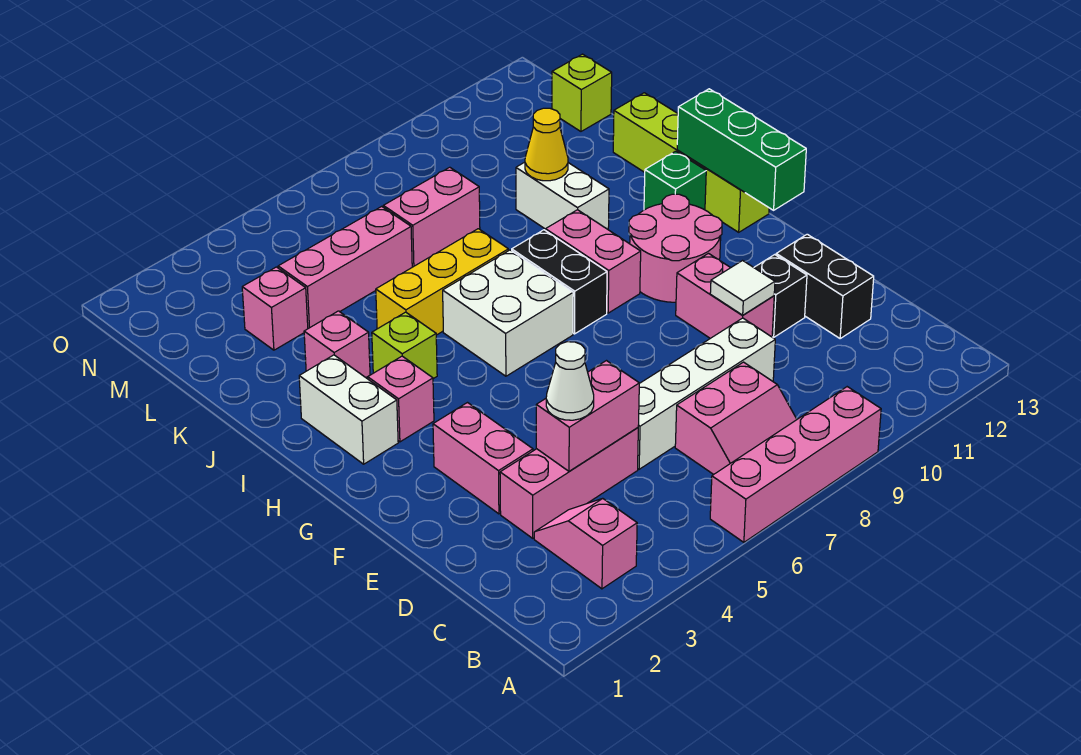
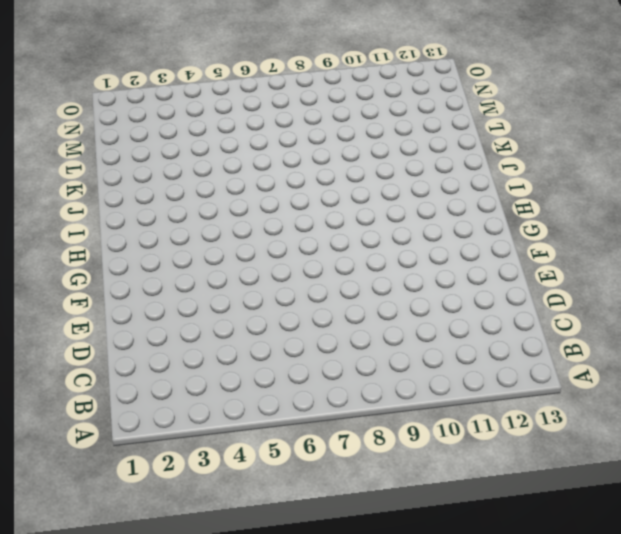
none -> pink brick A6:A9 level 1
none -> pink slope B3:C3 level 1 top B
none -> pink slope B7:C8 level 1 top C
none -> pink brick D3:D5 level 1

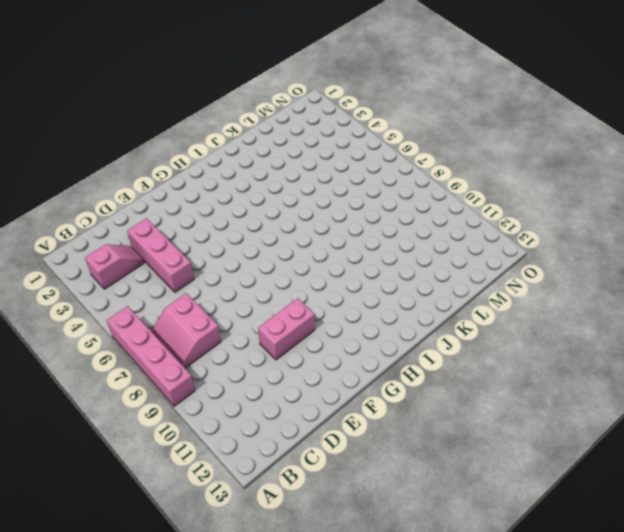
none -> white brick D6:D9 level 1
none -> black brick D12:E12 level 1
none -> pink brick E3:F3 level 1
none -> black brick E11 level 1

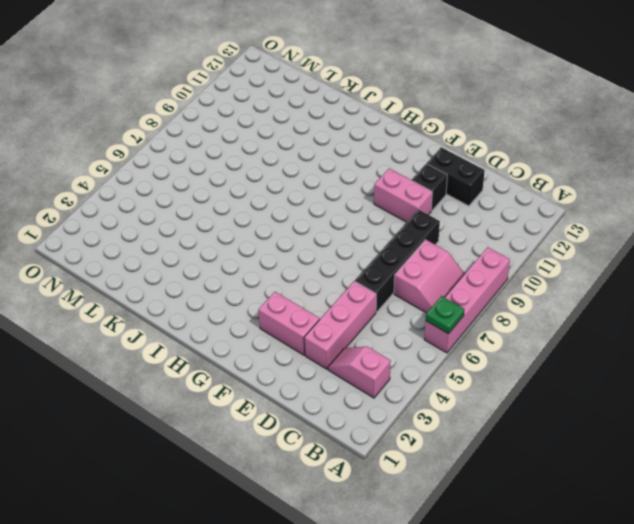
green plate A6 level 2 -> none
black brick D6:D9 level 1 -> white brick D6:D9 level 1
none -> pink round brick G10:H11 level 1
none -> white brick H2:I2 level 1
none -> pink brick H3 level 1
none -> white brick H6:I7 level 1

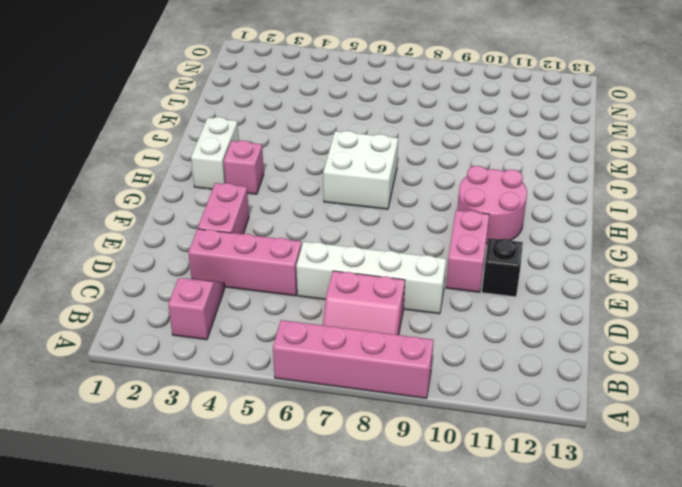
none -> black brick D12:E12 level 1
none -> black brick H8:I8 level 1
none -> pink brick H9:I9 level 1
none -> lime brick H13:K13 level 1

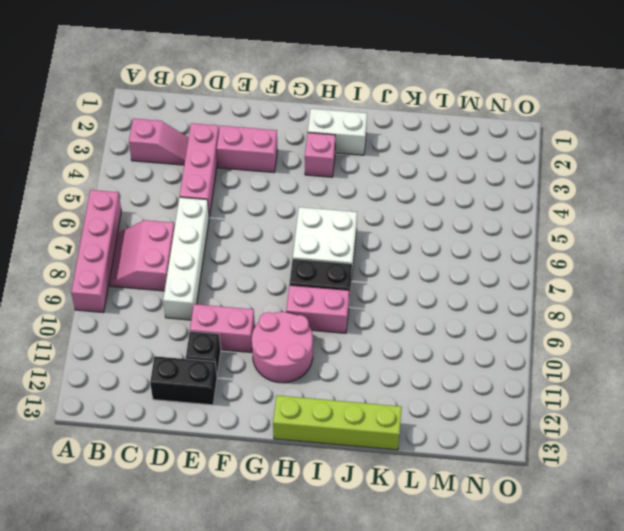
none -> lime brick I4 level 1
none -> green brick I12 level 1
none -> pink brick J3 level 1
none -> yellow brick J5:J7 level 1

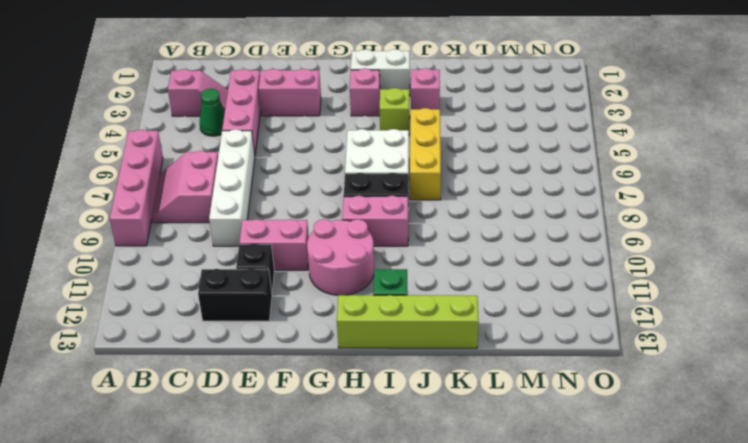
green cone C4 level 1 -> none
none -> white brick J10:K10 level 1
none -> pink brick L3 level 1
none -> pink brick L4:L6 level 1
none -> pink brick L7:L8 level 1

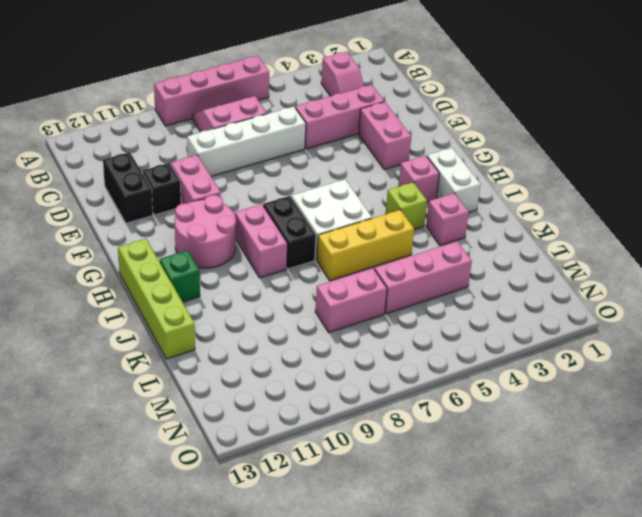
none -> white brick J10:K10 level 1
none -> pink brick L3 level 1
none -> lime brick M13 level 1
none -> pink brick D4:D5 level 2

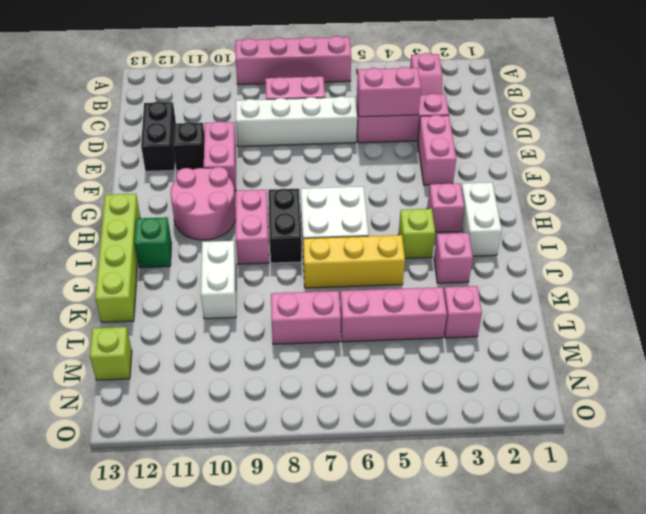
none -> white tile E10 level 2
none -> green brick G13:I13 level 2
none -> yellow cone K10 level 2
none -> white cone D4 level 3

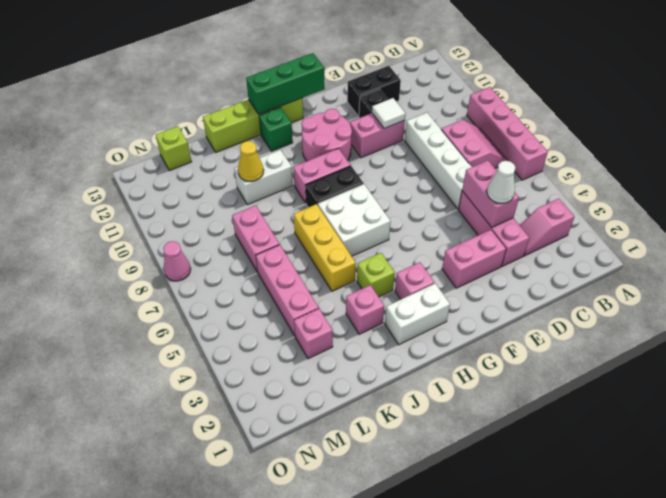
pink cone O8 level 1 -> none

